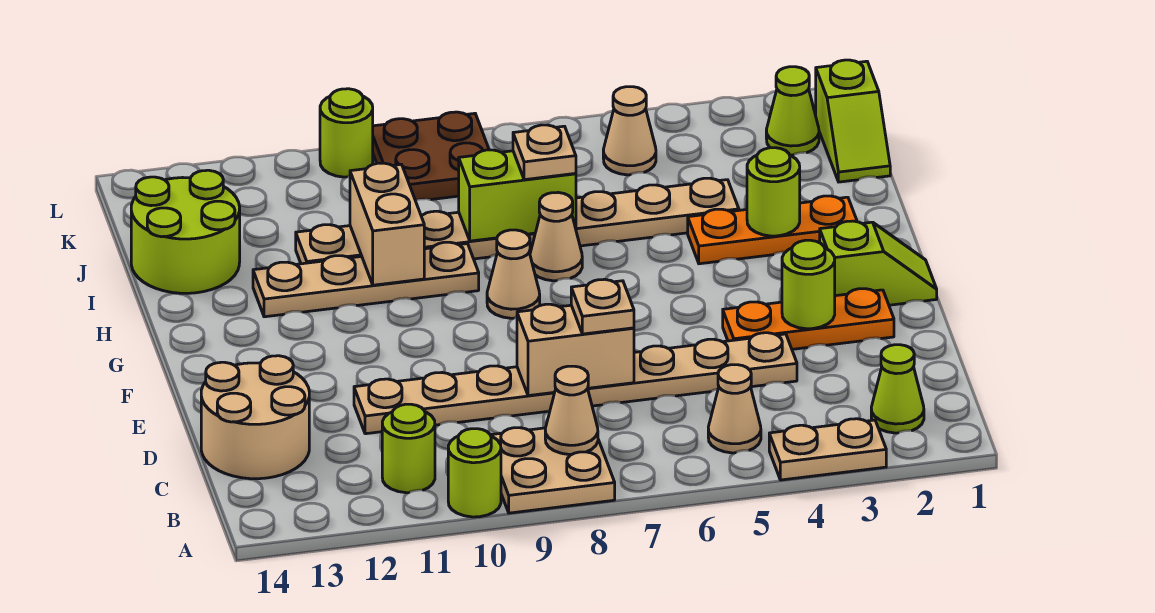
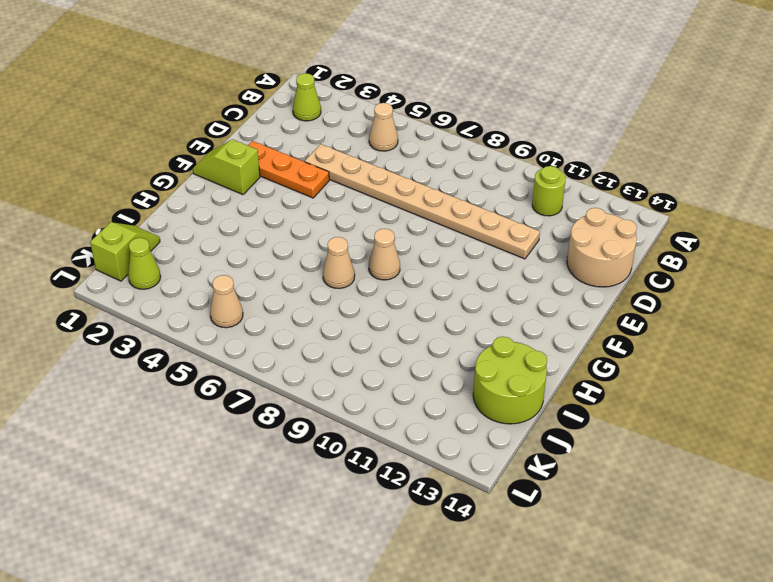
none -> tan plate A3:A4 level 1
none -> tan plate A8:B9 level 1
none -> lime round brick A10 level 1

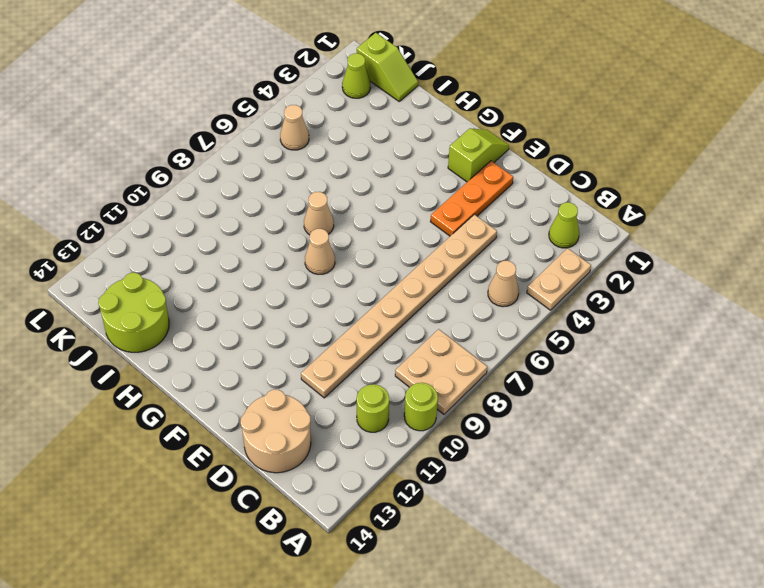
none -> orange plate H2:H4 level 1
none -> tan plate H9:H12 level 1
none -> tan plate I4:I11 level 1

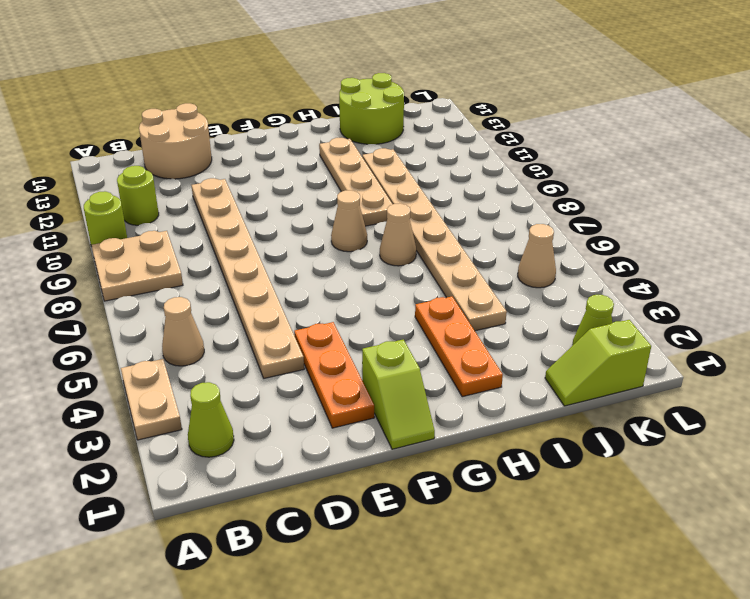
none -> brown plate K8:L9 level 1
none -> lime round brick L10 level 1
none -> tan cone B8 level 2

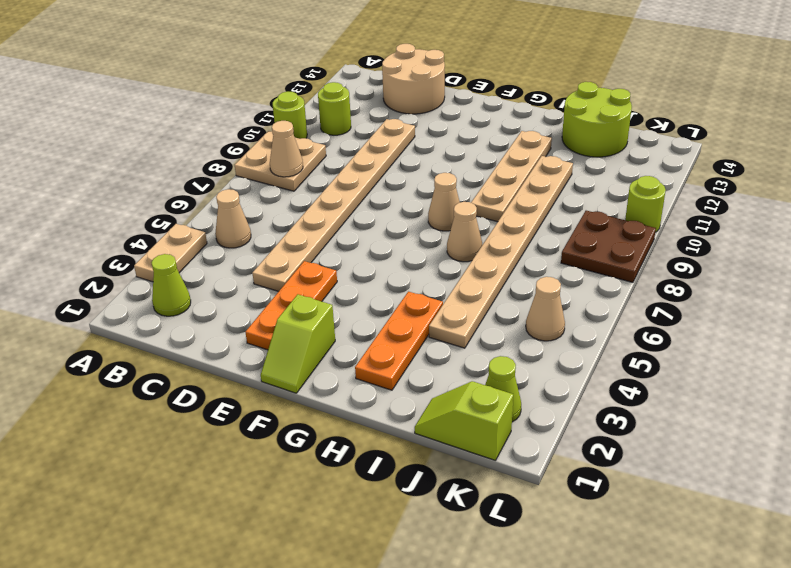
none -> tan brick D7:D8 level 2
none -> lime round brick E3 level 2
none -> lime round brick H3 level 2

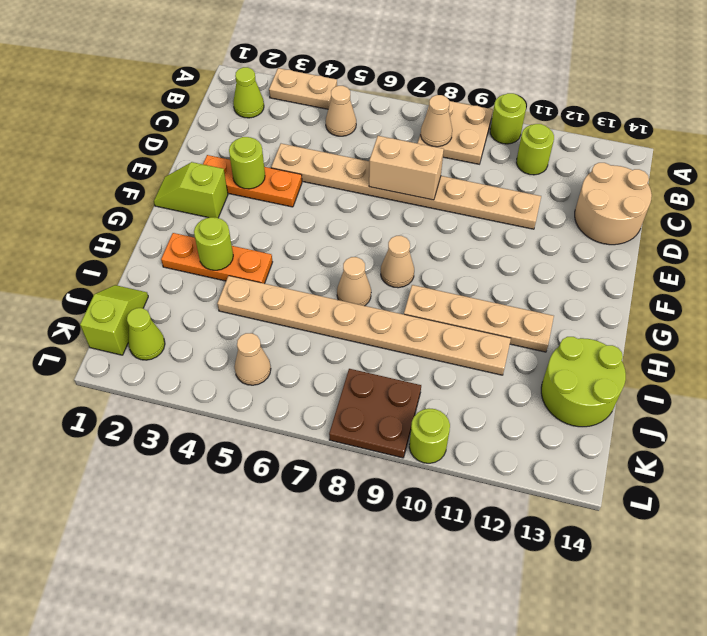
none -> tan brick H10:I10 level 2
none -> lime brick I7:I8 level 2
none -> tan plate D7 level 3

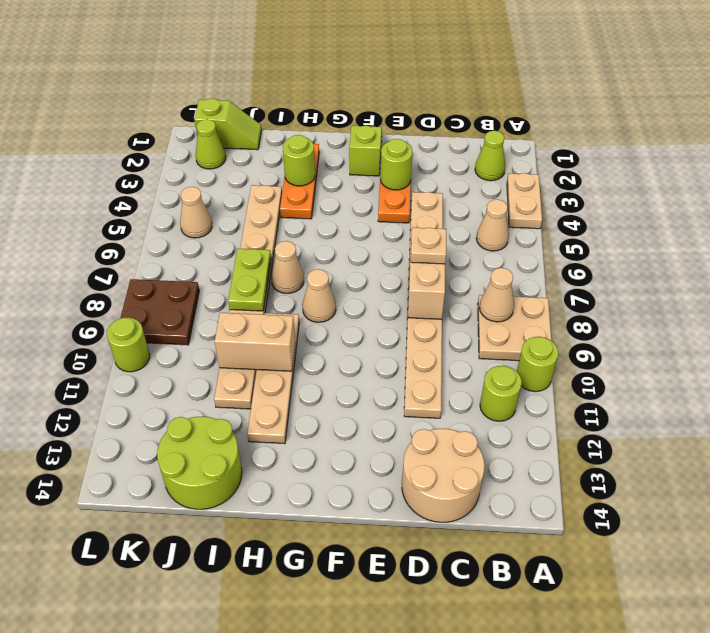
lime plate I7:I8 level 2 -> lime brick I7:I8 level 2
none -> tan plate I7 level 3

